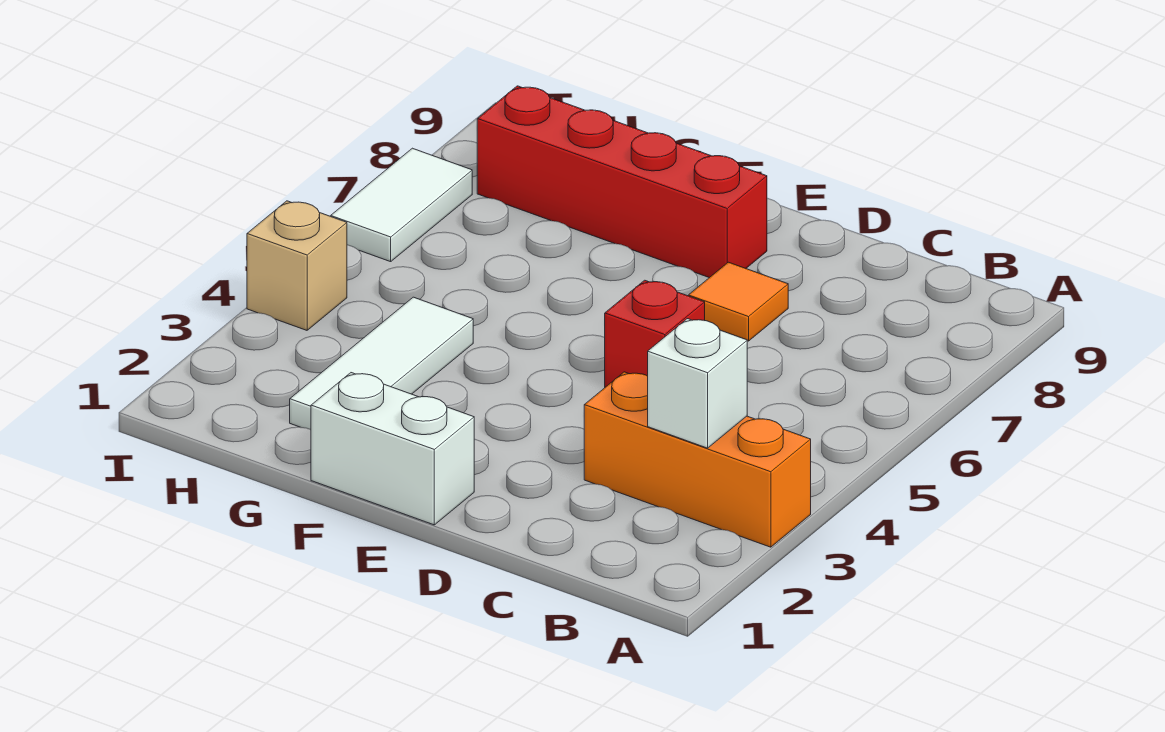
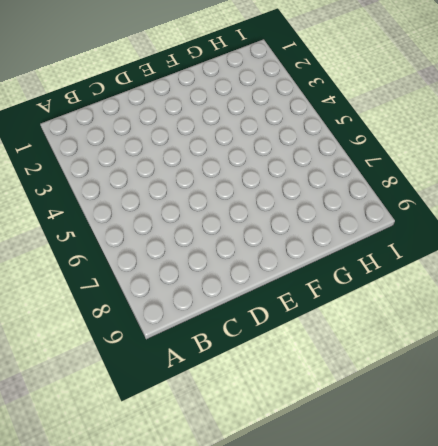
none -> orange brick A3:C3 level 1
none -> red brick D5 level 1

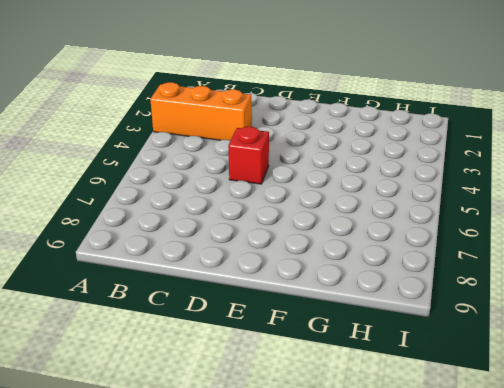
none -> orange tile D7 level 1
none -> white brick E1:F1 level 1

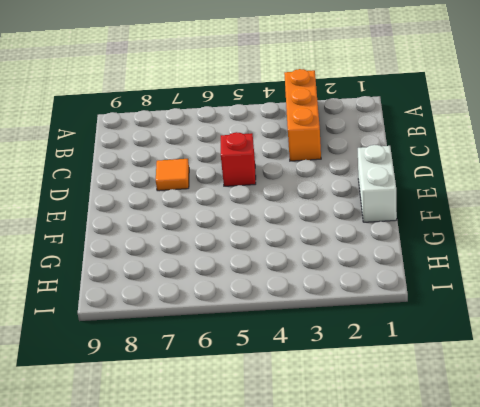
none -> red brick E8:H8 level 1
none -> white tile G2:G4 level 1

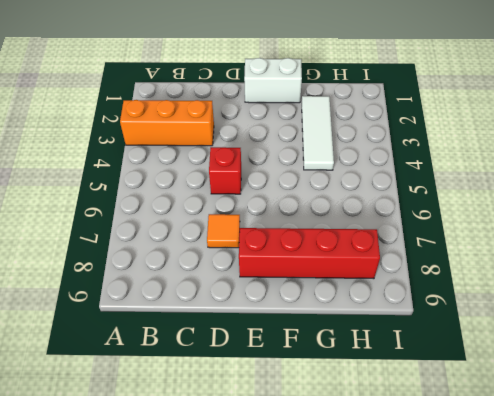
none -> tan brick I4 level 1
none -> white tile I6:I7 level 1

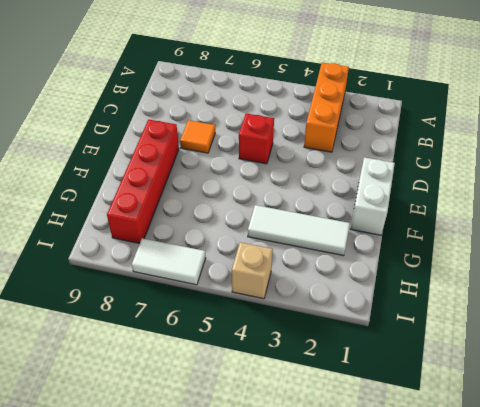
none -> white brick B3 level 2

